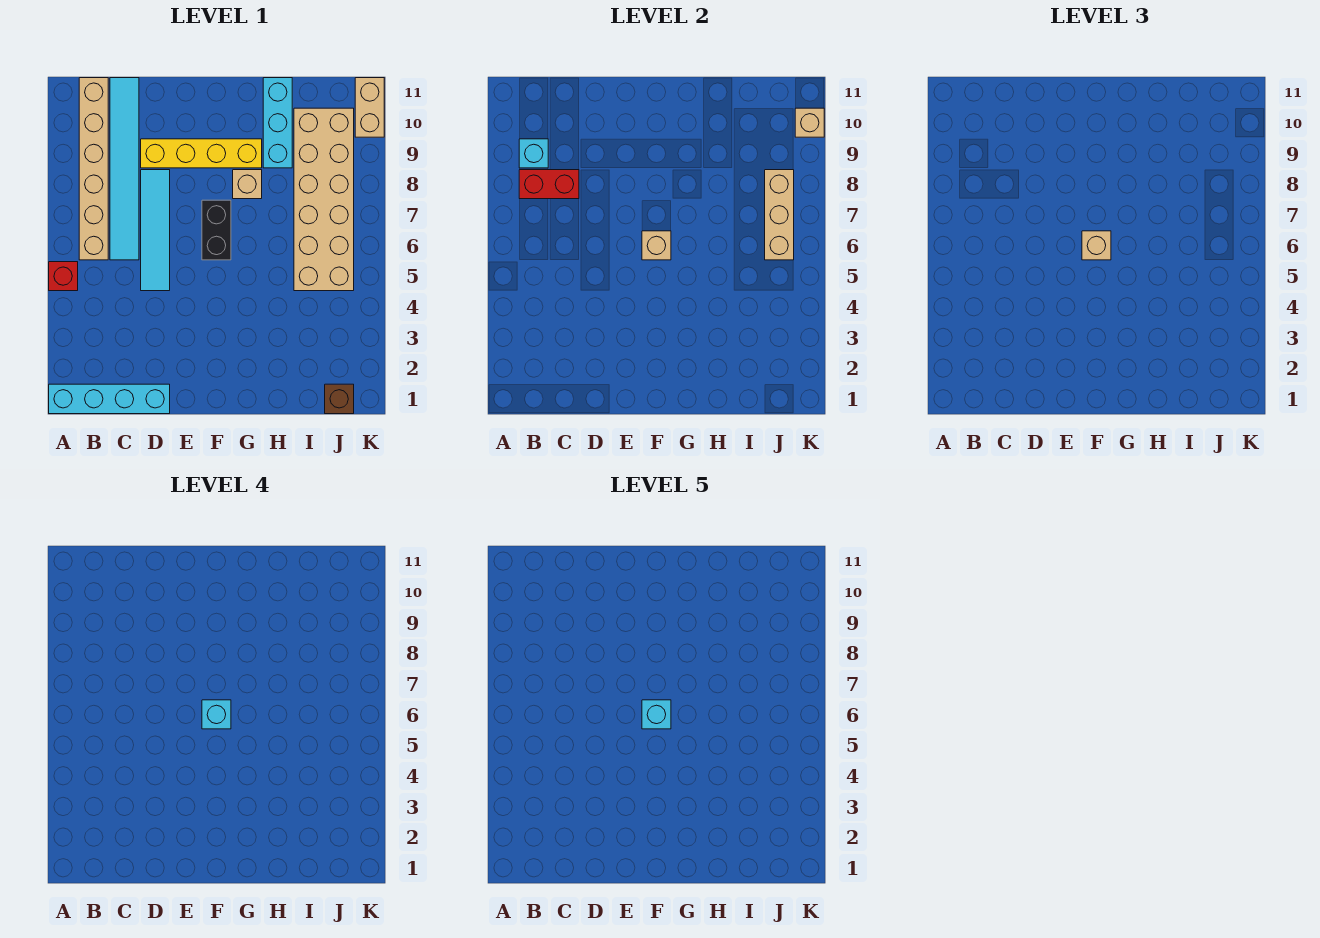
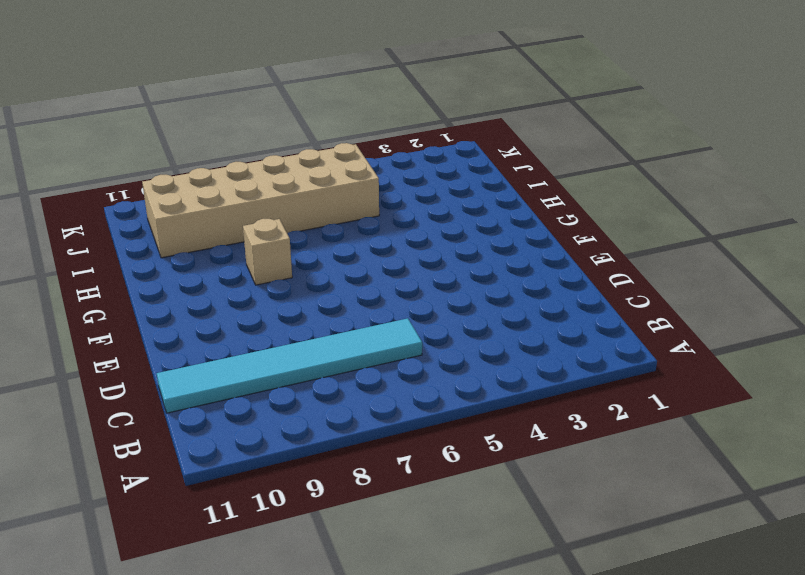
none -> cyan brick A1:D1 level 1
none -> red brick A5 level 1
none -> tan brick B6:B11 level 1

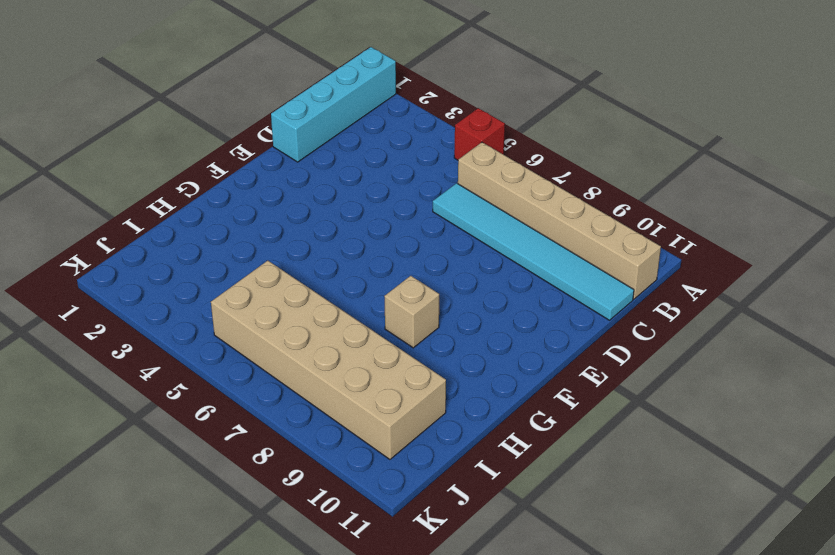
none -> cyan tile D5:D8 level 1
none -> yellow brick D9:G9 level 1
none -> black brick F6:F7 level 1

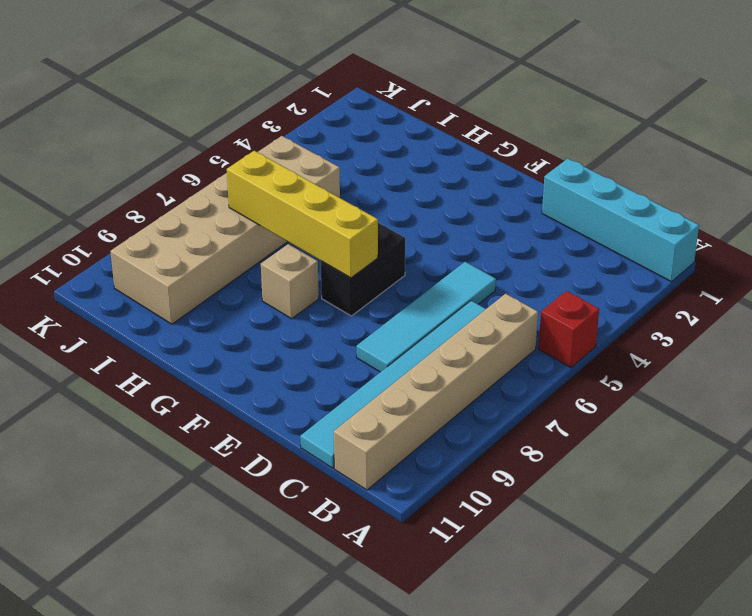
yellow brick F7:I7 level 2 -> yellow brick D9:G9 level 1
none -> cyan brick H9:H11 level 1
none -> brown brick J1 level 1
none -> tan brick K10:K11 level 1

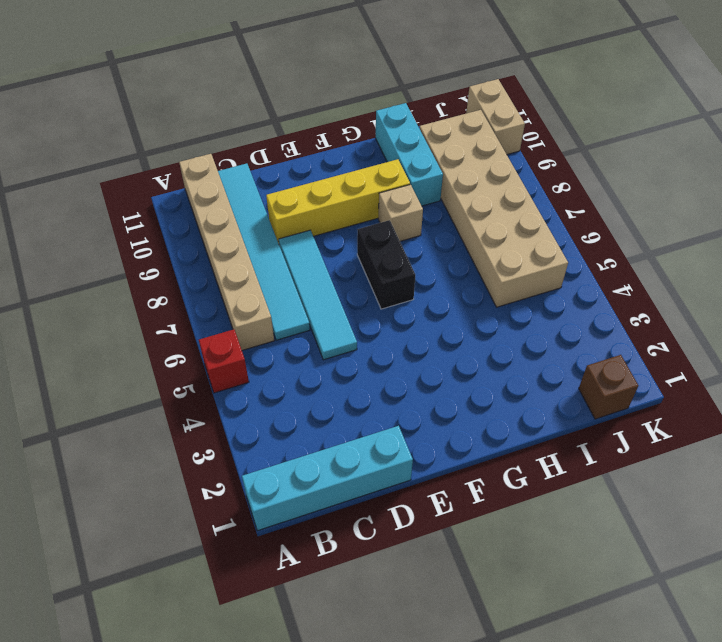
none -> red brick B8:C8 level 2
none -> cyan brick B9 level 2
none -> tan brick F6 level 2

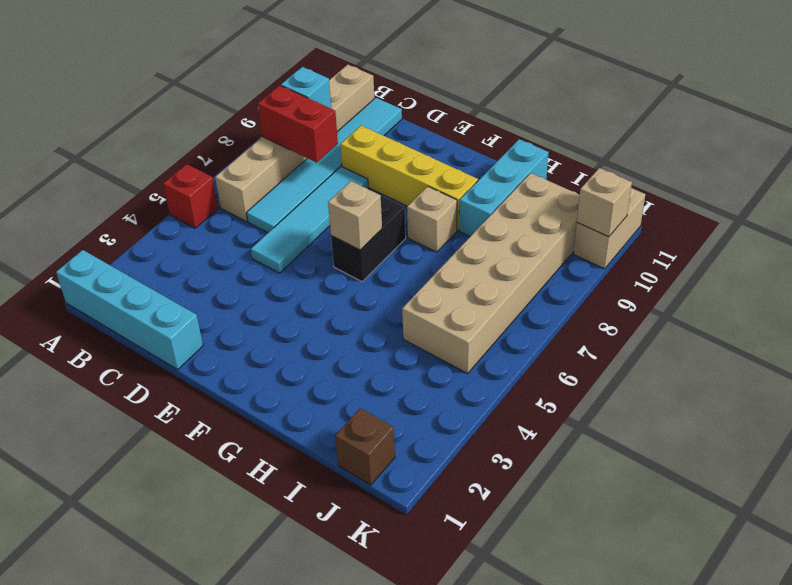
none -> tan brick J6:J8 level 2
none -> tan brick F6 level 3
none -> cyan brick F6 level 4

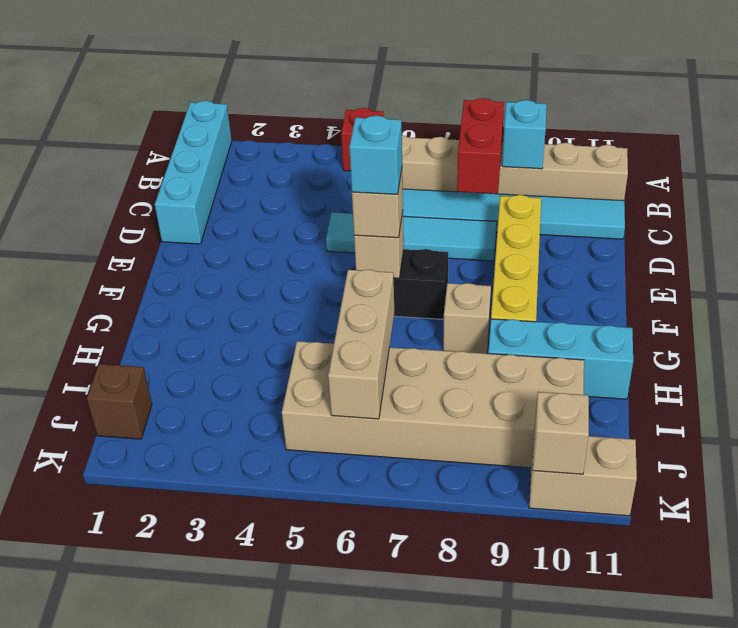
tan brick H6:J6 level 2 -> tan brick J6:J8 level 2
none -> cyan brick F6 level 5

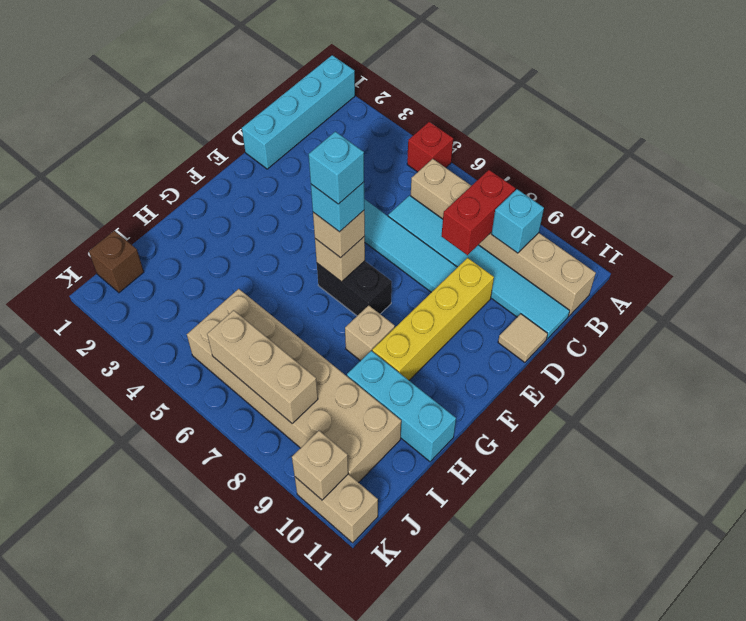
tan tile D11 level 1 -> none

